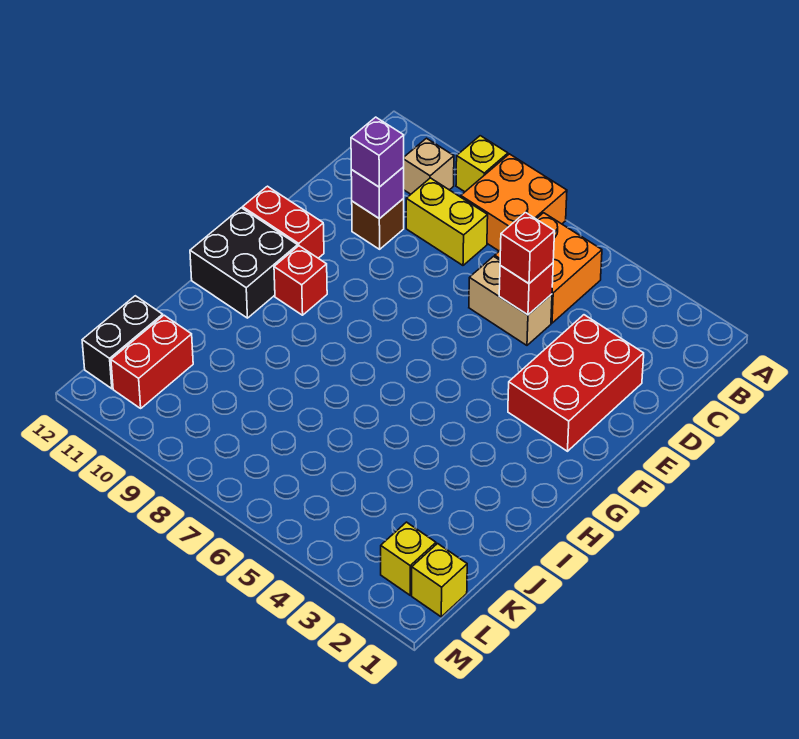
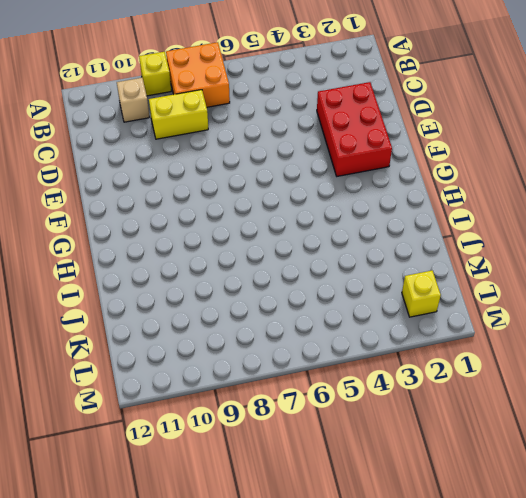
none -> orange brick B5:C6 level 1
none -> tan brick D5:D6 level 1
none -> brown brick D10 level 1

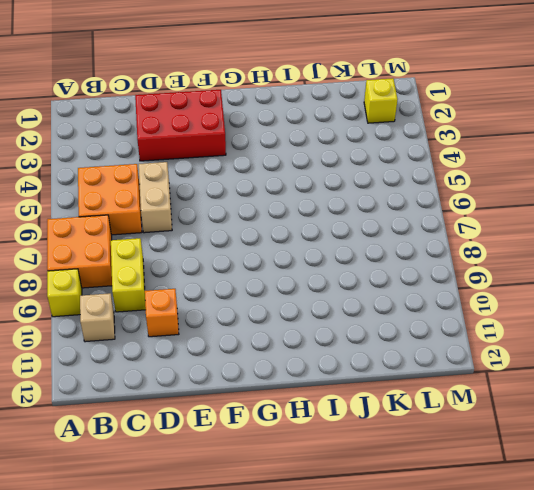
orange brick D10 level 1 -> brown brick D10 level 1
none -> red brick F11:F12 level 1
none -> red brick G10 level 1
none -> black brick G11:H12 level 1

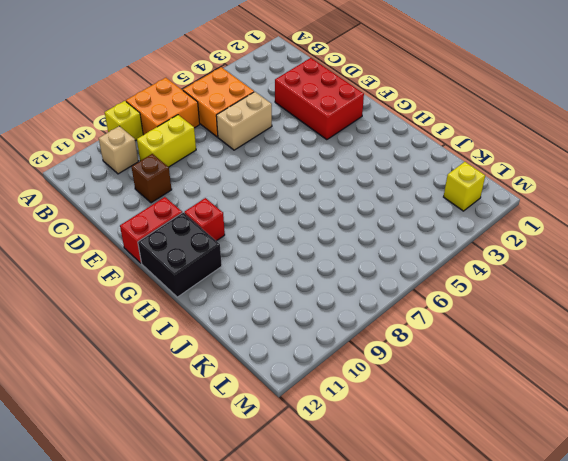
none -> red brick K11:L11 level 1
none -> black brick K12:L12 level 1
none -> yellow brick L1 level 1

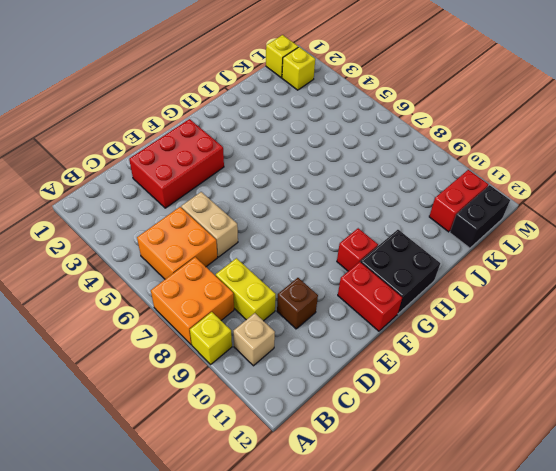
none -> red brick D5 level 2
none -> purple brick D10 level 2
none -> red brick D5 level 3

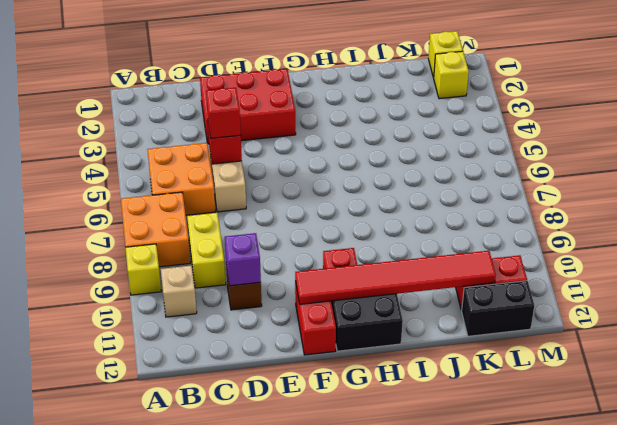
red tile F11:K11 level 2 -> none
none -> purple brick D10 level 3

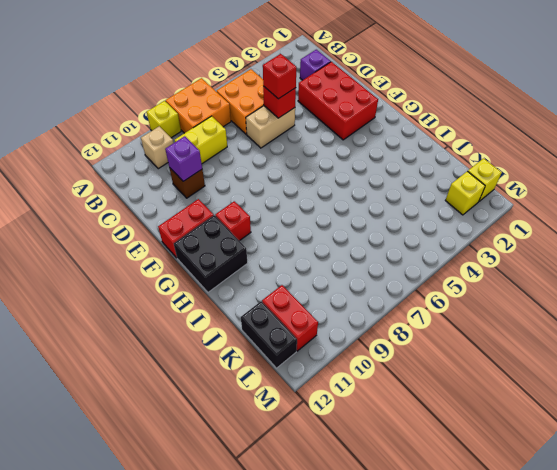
purple brick C2 level 1 -> purple brick D10 level 3

